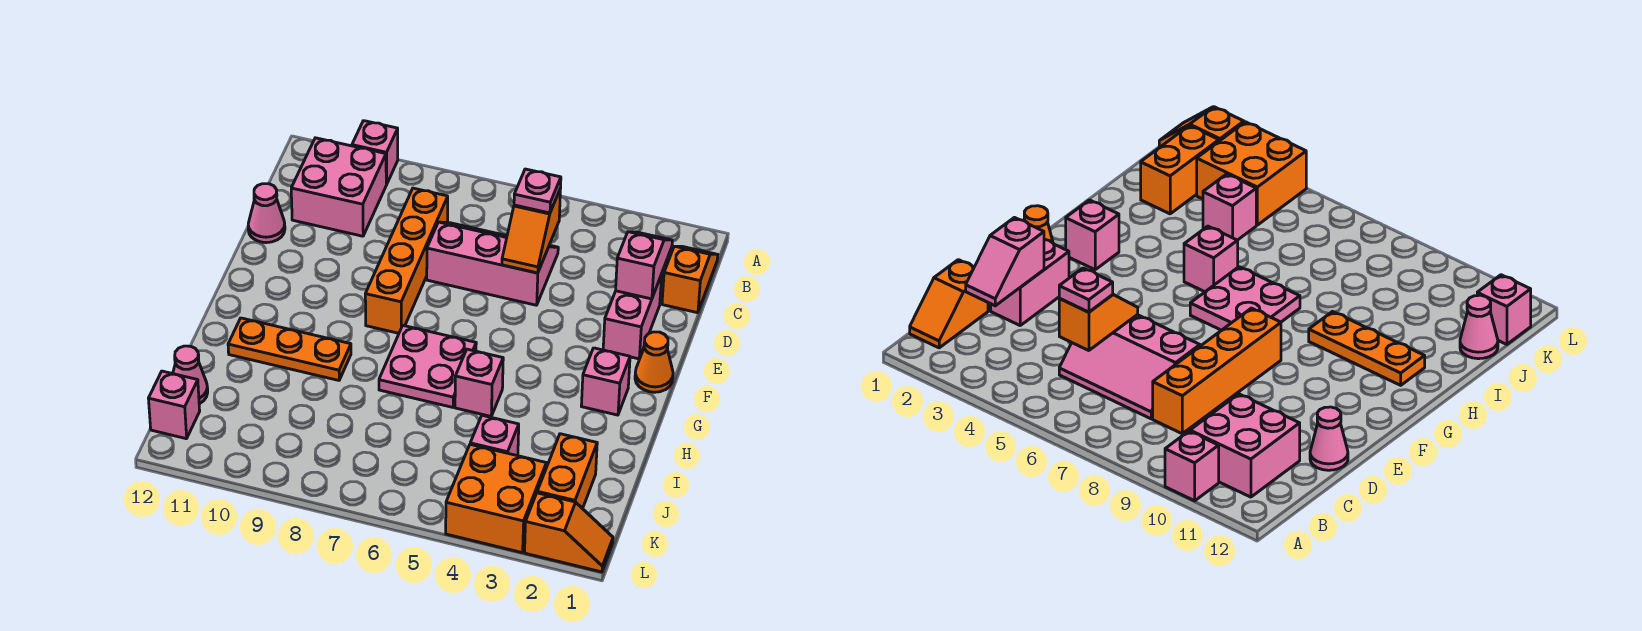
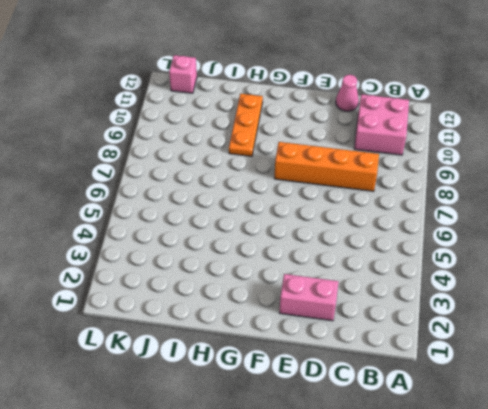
none -> pink brick A10 level 1
none -> orange slope B1:C1 level 1 top C
none -> pink slope C5:D7 level 1 top D

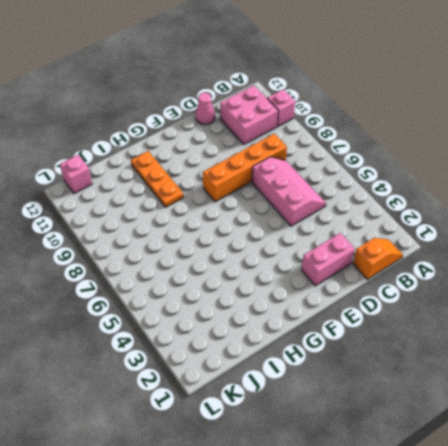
none -> orange cone F1 level 1
none -> pink brick G2 level 1
none -> pink plate G6:H7 level 1

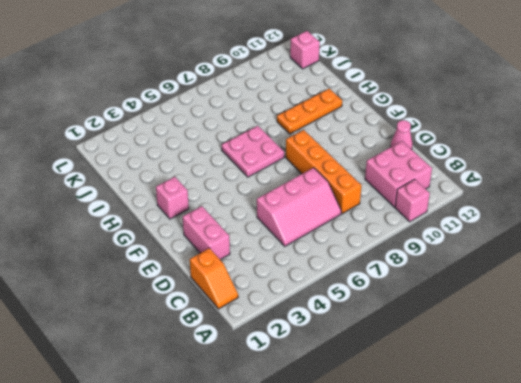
none -> orange cone F1 level 1
none -> pink brick H5 level 1
none -> orange brick J2:K2 level 1

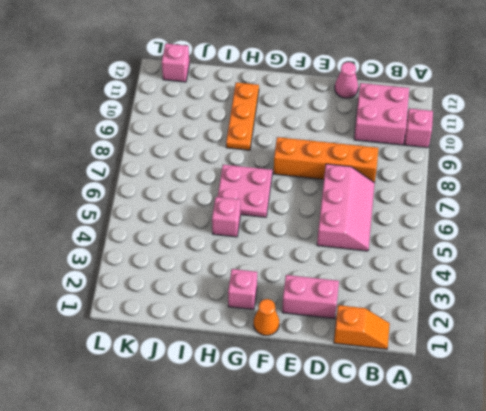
none -> orange brick J2:K2 level 1
none -> pink brick J4 level 1
none -> pink cone J12 level 1

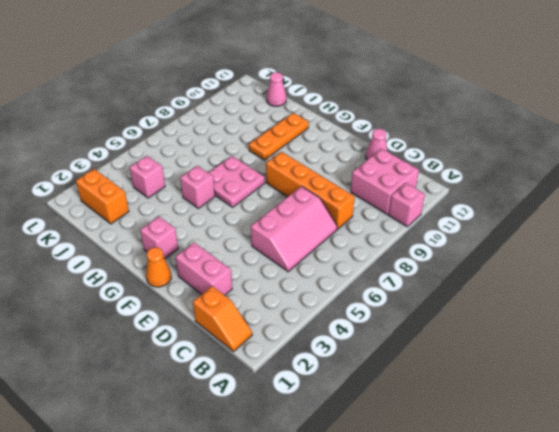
none -> orange brick K3:L4 level 1
none -> pink brick K12 level 1
none -> orange slope L1:L2 level 1 top 2

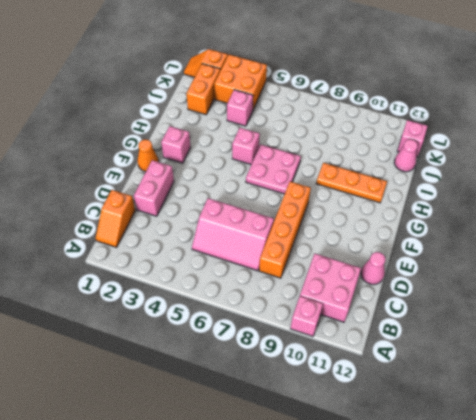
none -> pink slope C2:D2 level 2 top D
none -> orange slope C5:D5 level 2 top C
none -> pink plate C5 level 3

